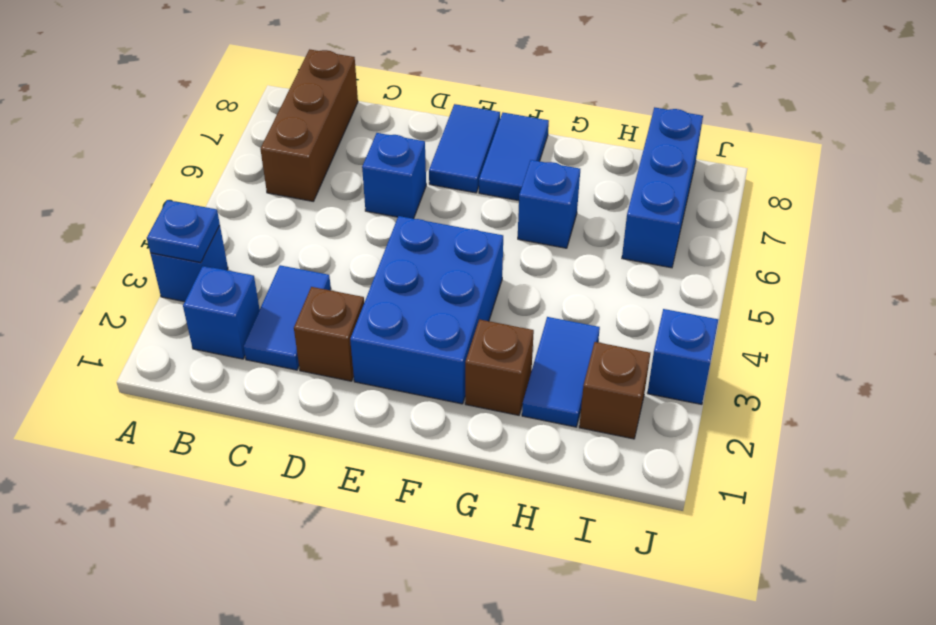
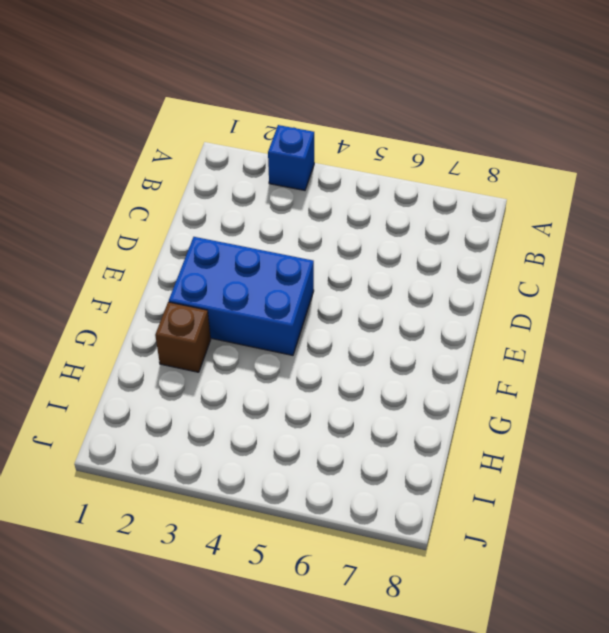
none -> blue brick B2 level 1
none -> brown brick B6:B8 level 1
none -> blue tile C2:C3 level 1

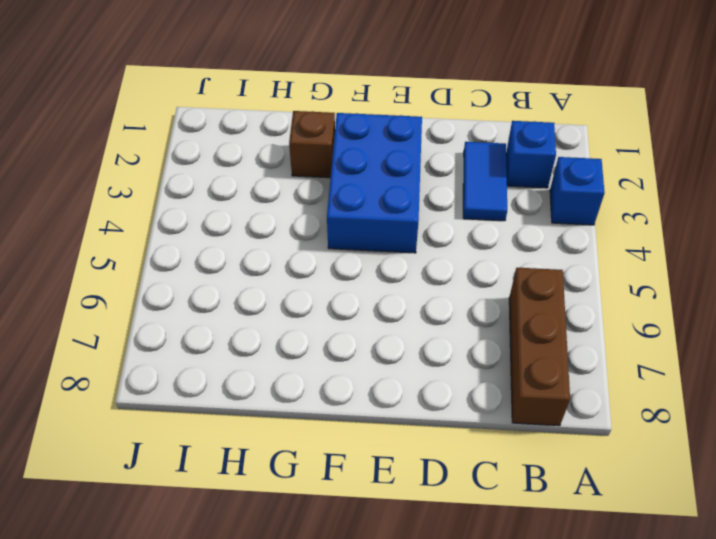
none -> brown brick D2 level 1
none -> blue brick D6 level 1
none -> blue tile E7:E8 level 1

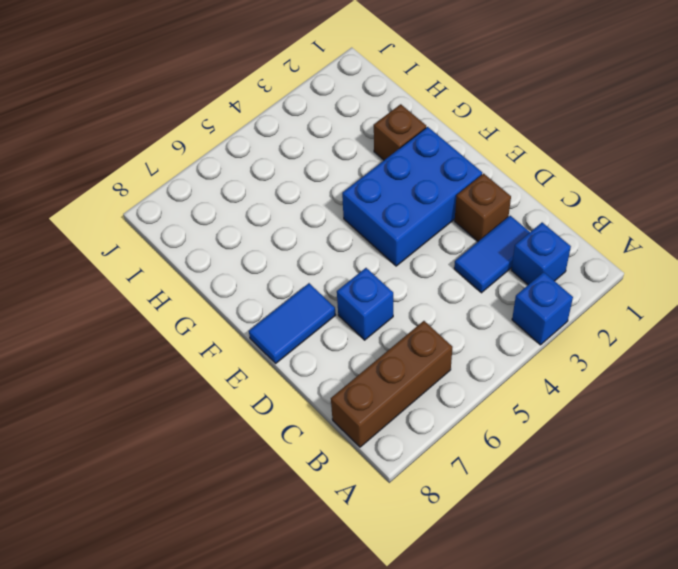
none -> blue tile F7:F8 level 1
none -> blue brick G6 level 1
none -> blue tile H2:H3 level 1

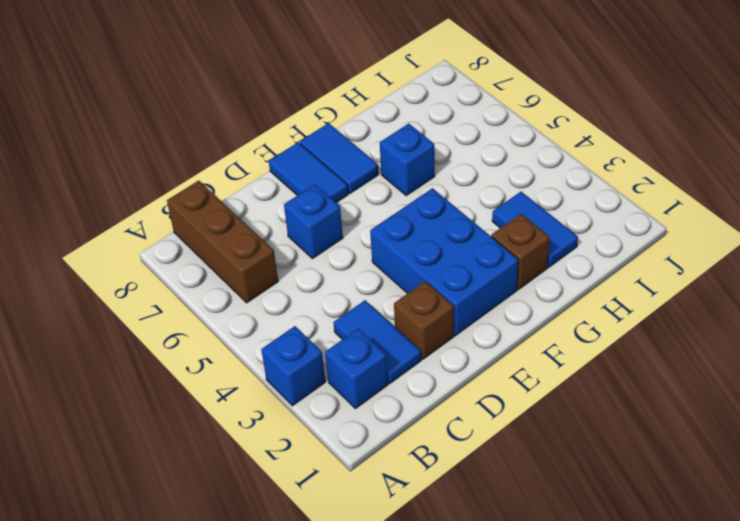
none -> brown brick I2 level 1
none -> blue brick I6:I8 level 1
none -> blue brick J3 level 1

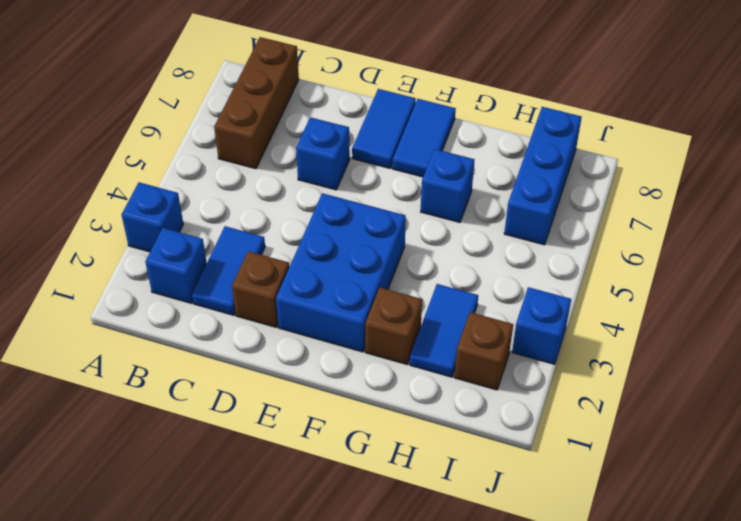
none -> blue plate A3 level 2

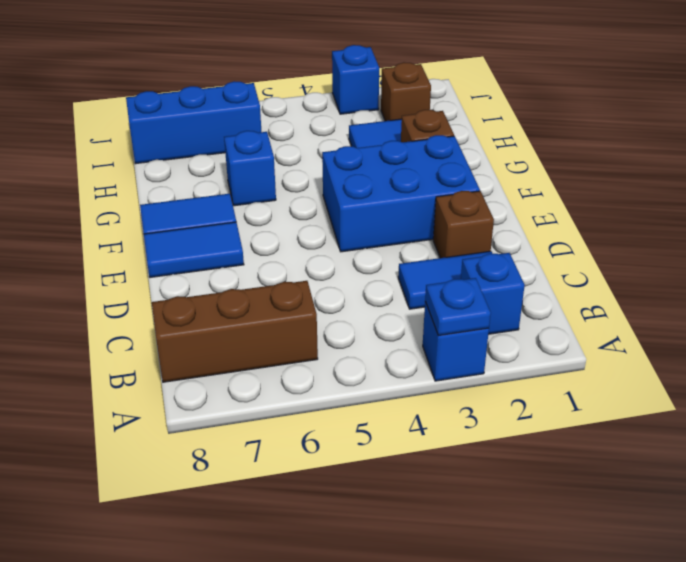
none -> blue brick D6 level 1

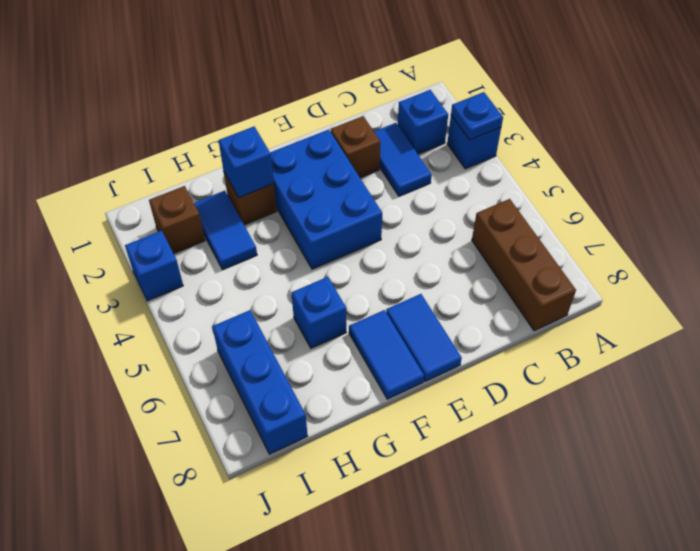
blue brick G2 level 2 -> blue brick D6 level 1

